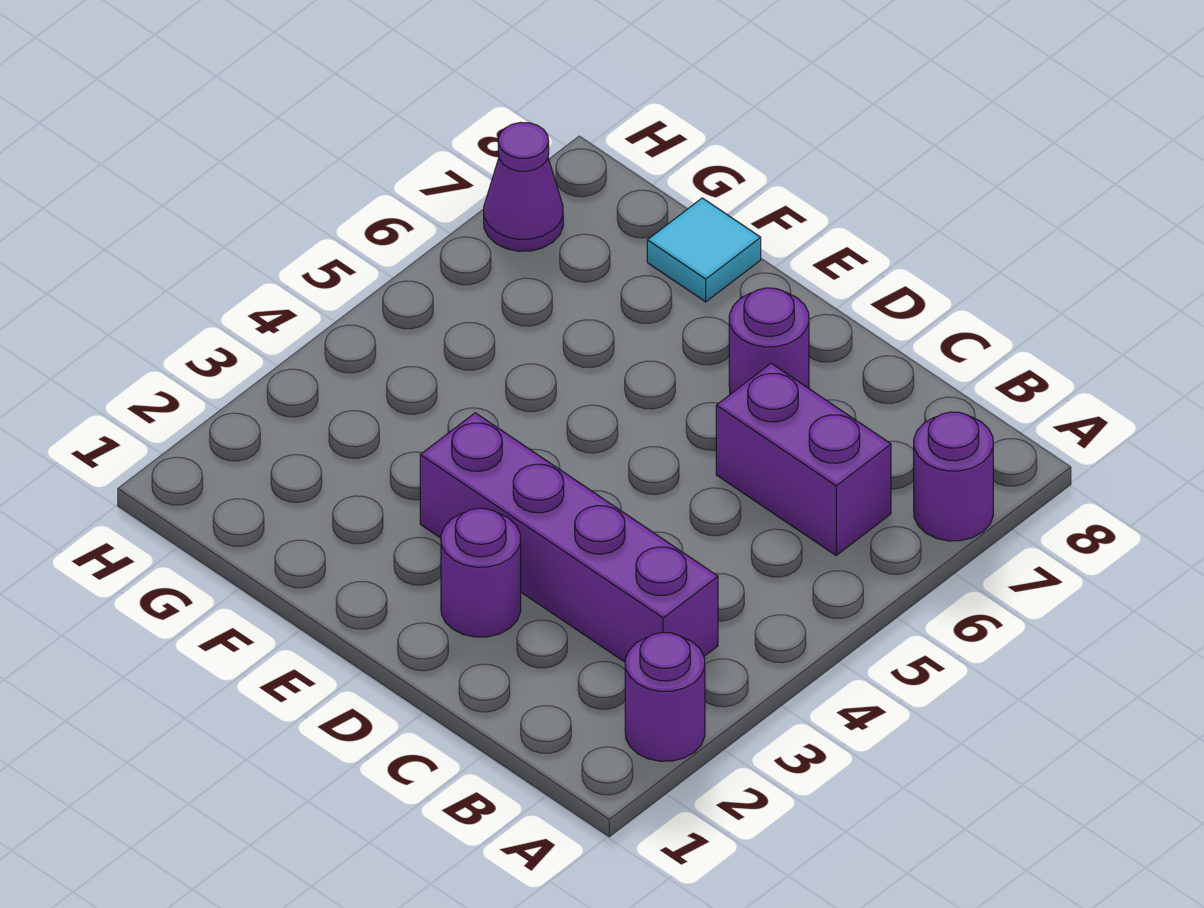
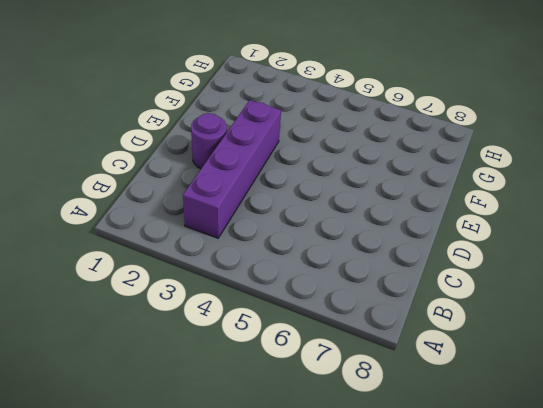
none -> purple round brick A2 level 1
none -> purple round brick A7 level 1

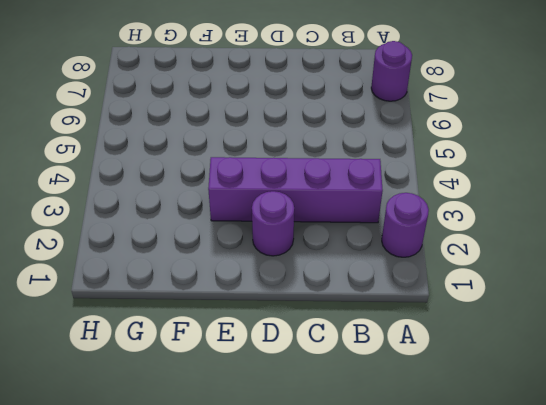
none -> purple brick B6:C6 level 1
none -> purple round brick D7 level 1

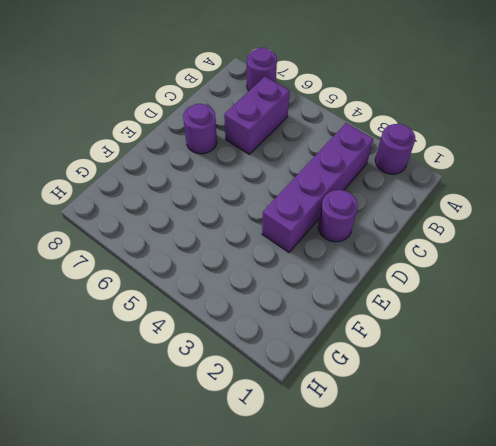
none -> cyan tile F8 level 1
none -> purple cone H7 level 1

